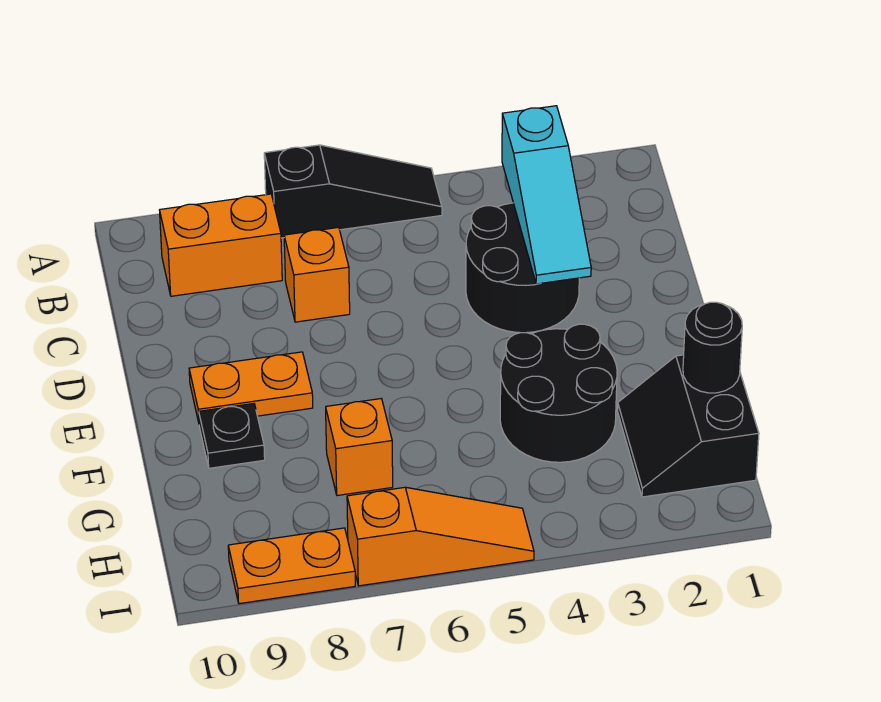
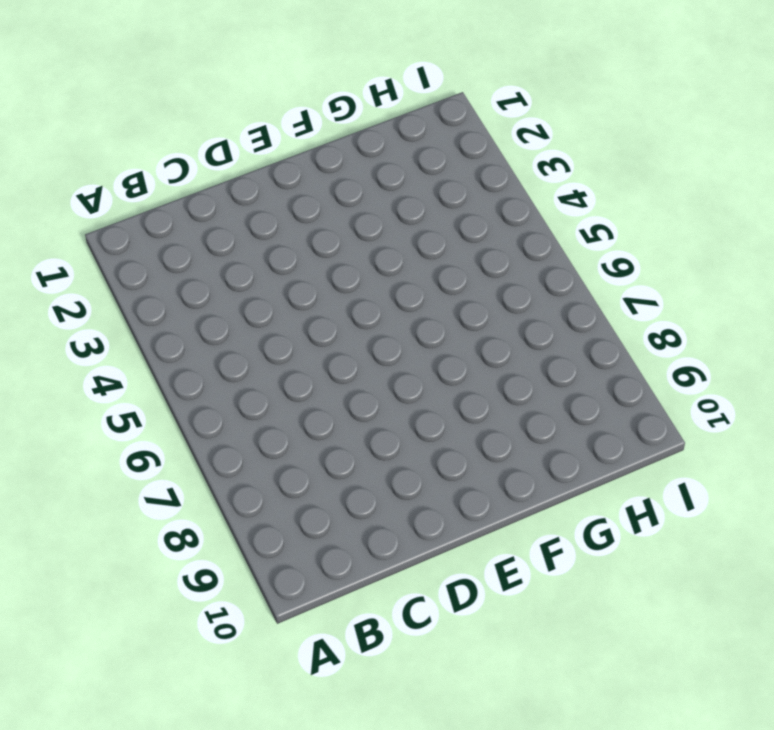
none -> black slope A5:A7 level 1 top 7
none -> orange brick B8:B9 level 1
none -> black round brick C3:D4 level 1

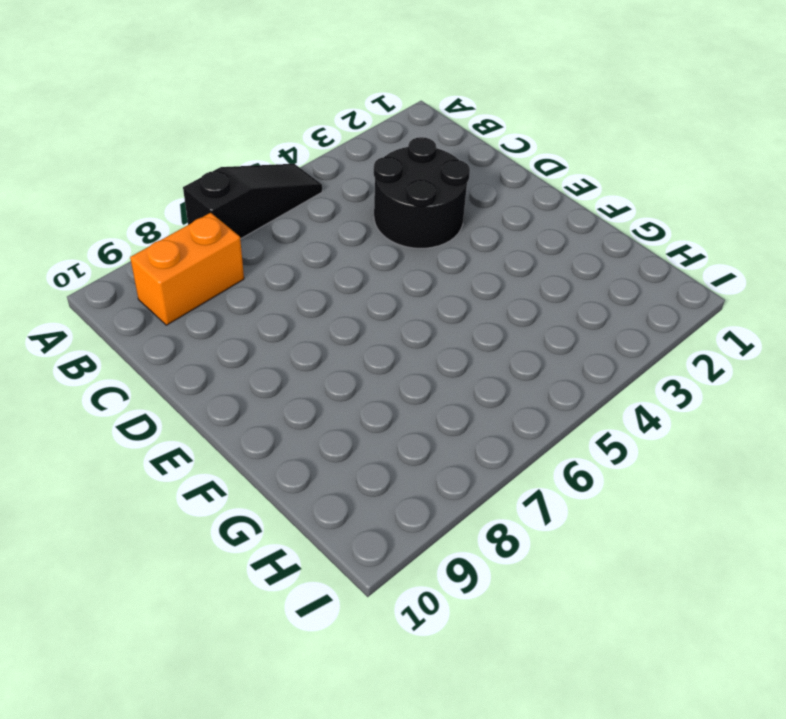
none -> orange brick C7 level 1
none -> orange plate E8:E9 level 1
none -> black round brick F3:G4 level 1

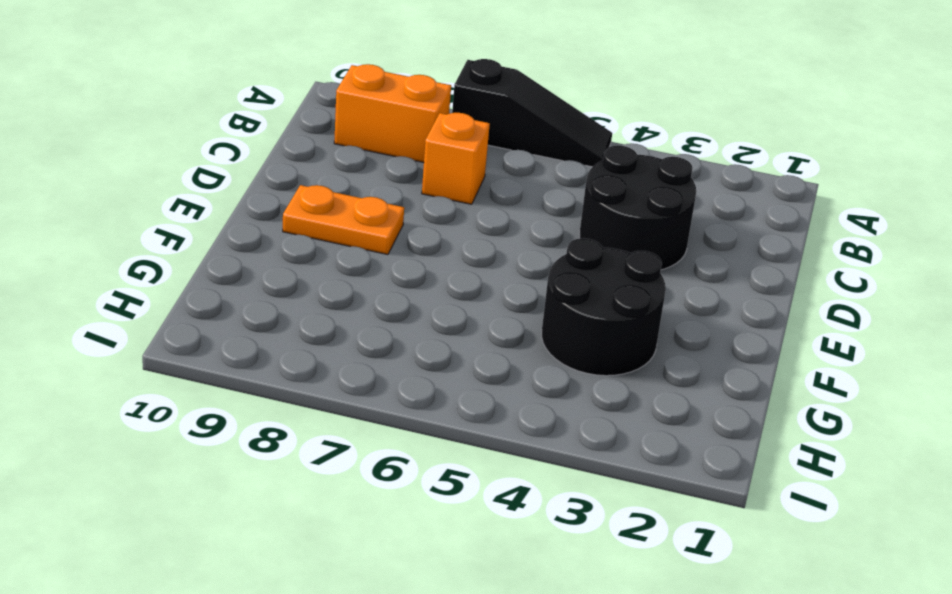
none -> black plate F9 level 1
none -> black slope G1:H2 level 1 top 1
none -> orange brick G7 level 1

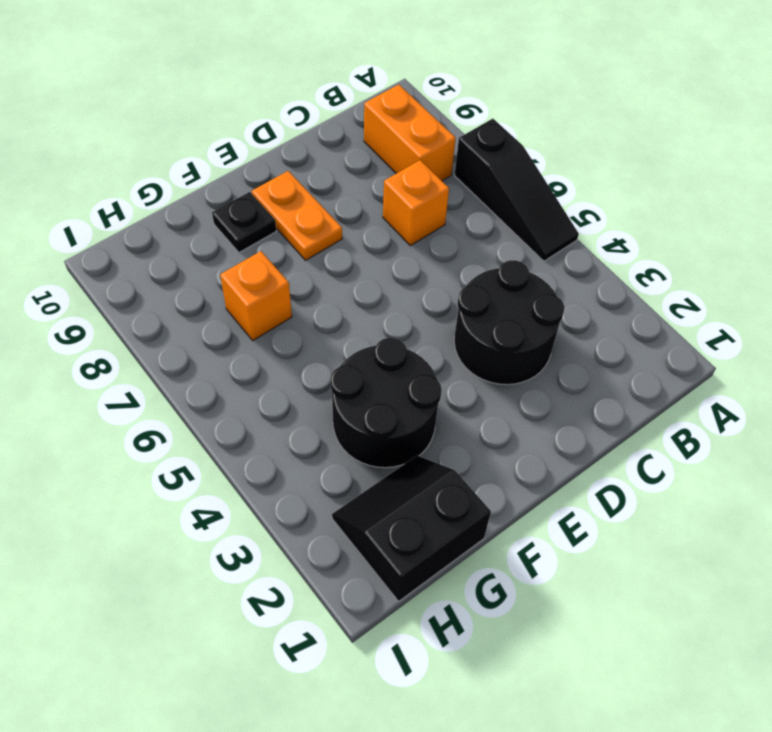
none -> orange slope I5:I7 level 1 top 7
none -> orange plate I8:I9 level 1
none -> cyan slope B3:D3 level 2 top B

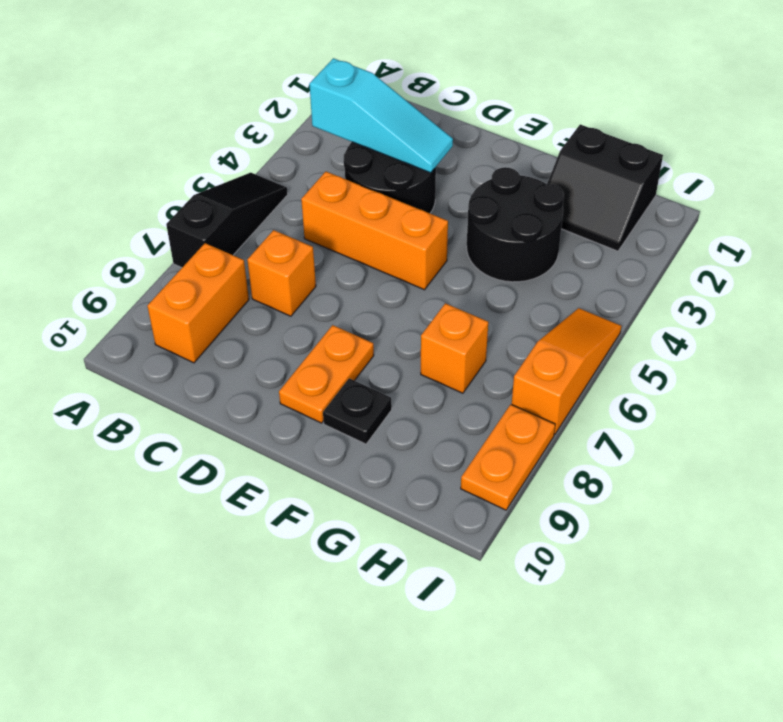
orange brick C5:E5 level 1 -> none
none -> black round brick G1 level 2

